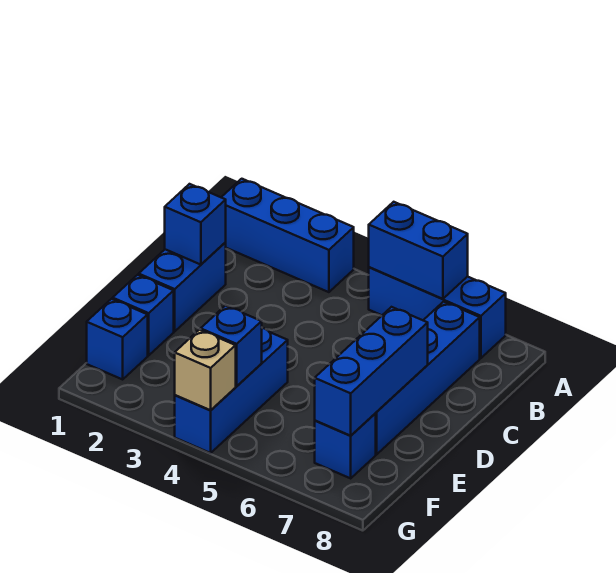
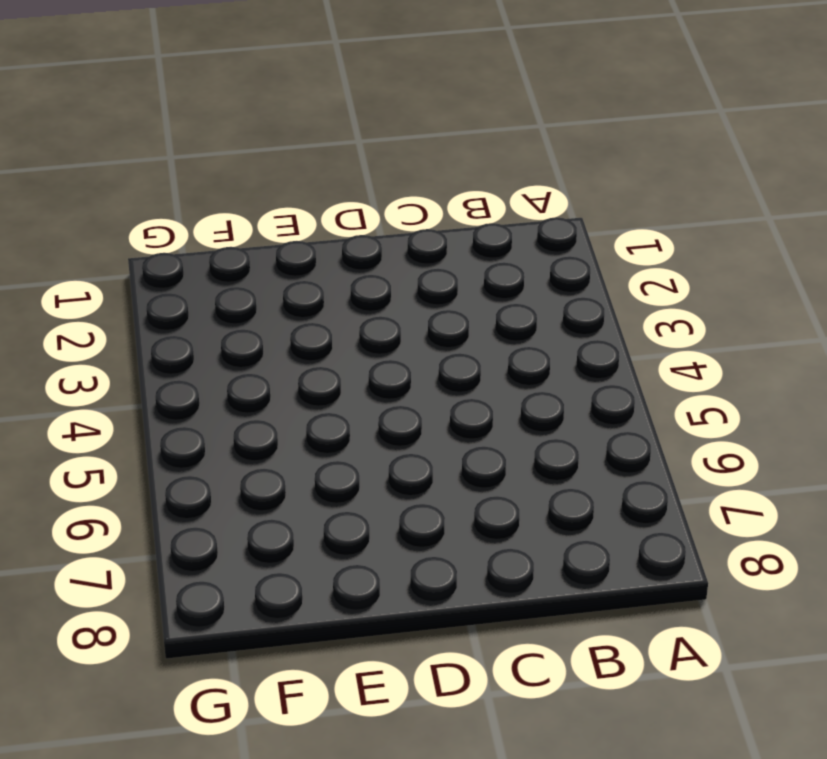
none -> blue brick A1:A3 level 1
none -> blue brick A5:A7 level 1
none -> blue brick B7:E7 level 1

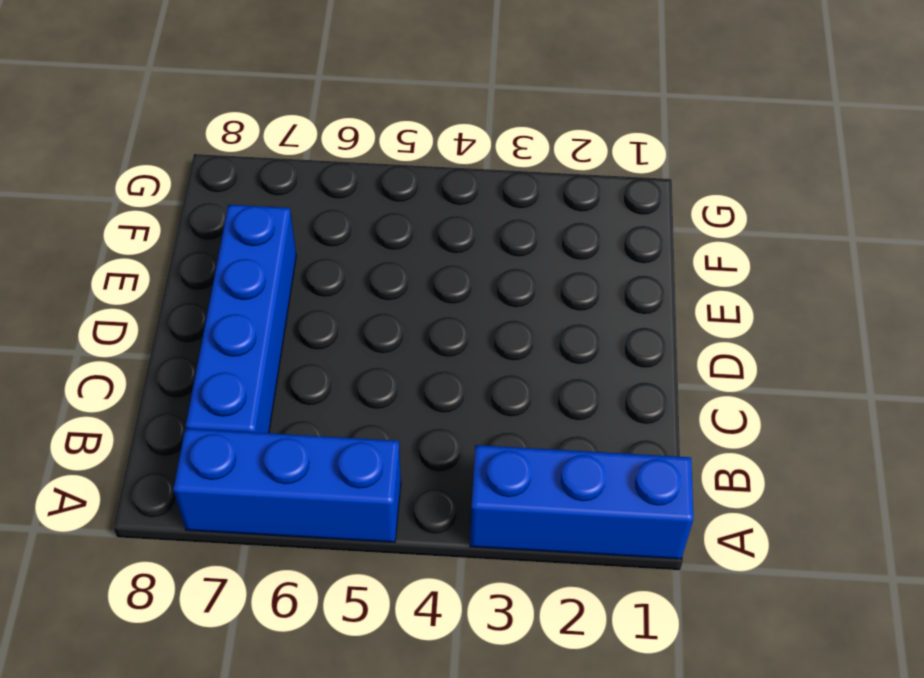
none -> blue brick C1:D1 level 1
none -> blue brick E1 level 1
none -> blue brick E4:G4 level 1

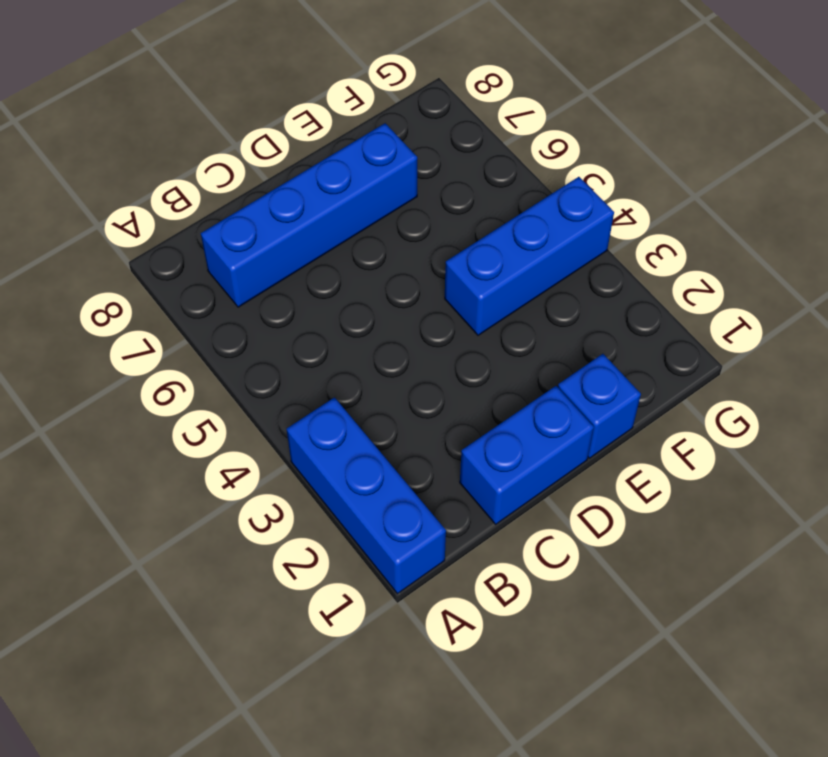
none -> blue brick A5:A7 level 1
none -> blue brick F1 level 1
none -> blue brick F7 level 1

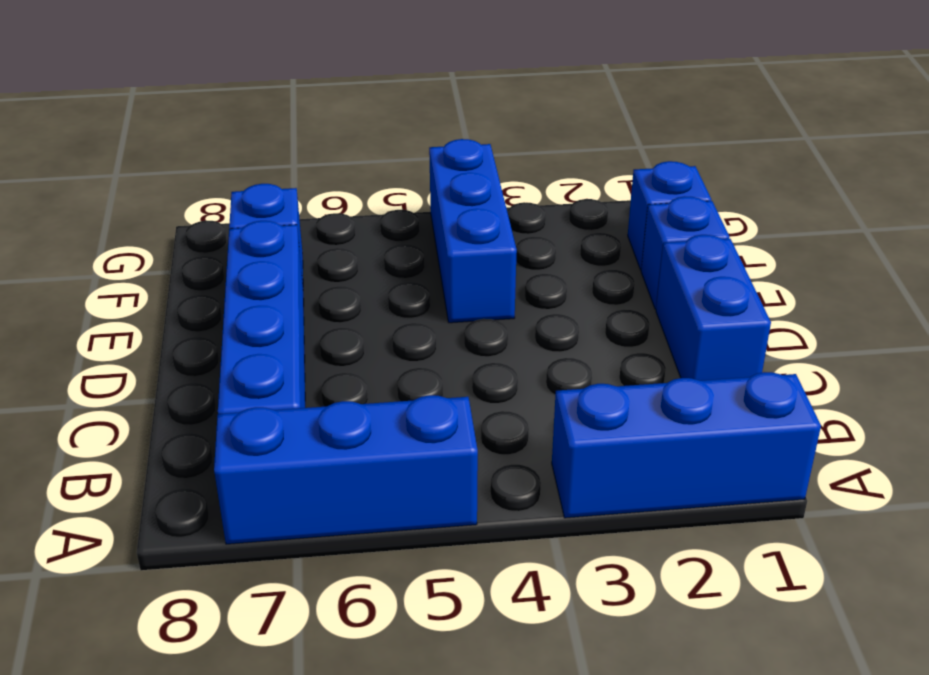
none -> blue brick A5:A6 level 2
none -> blue brick C1 level 2
none -> blue brick D7:F7 level 2

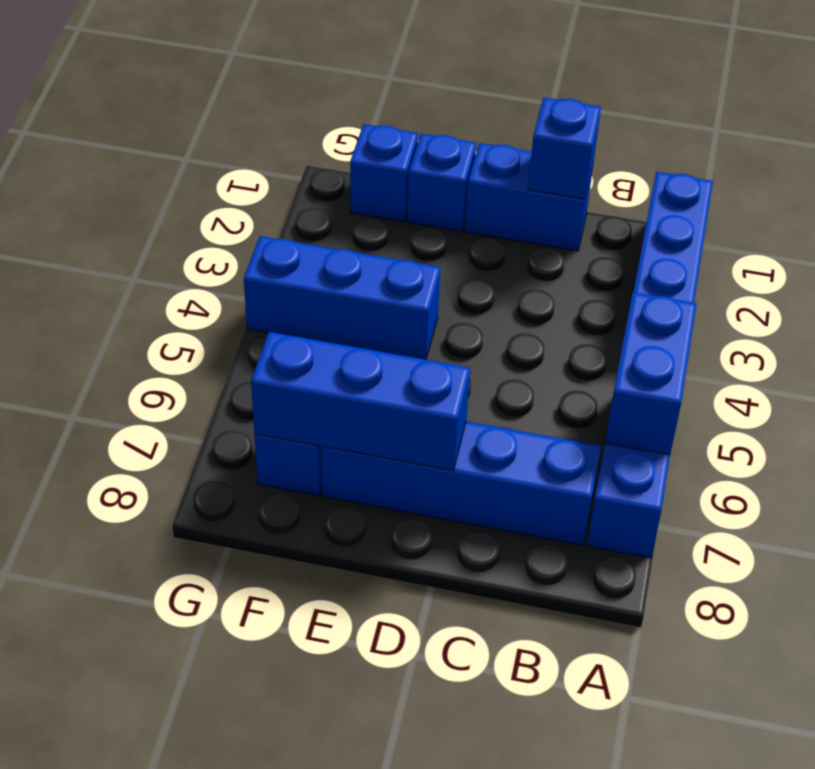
none -> blue brick F4 level 2
none -> tan brick G4 level 2

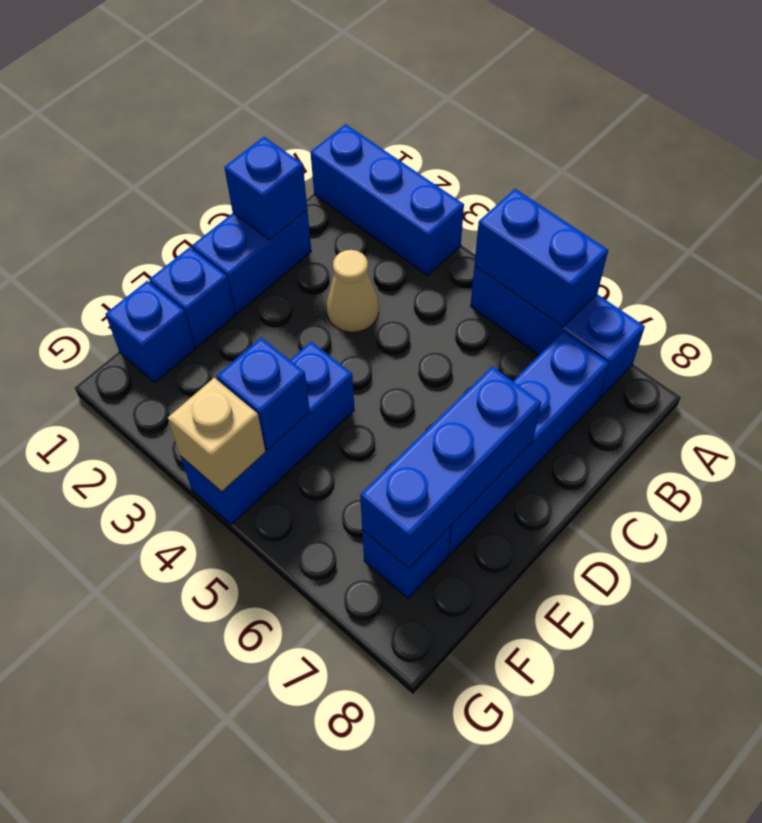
tan cone C3 level 1 -> none

